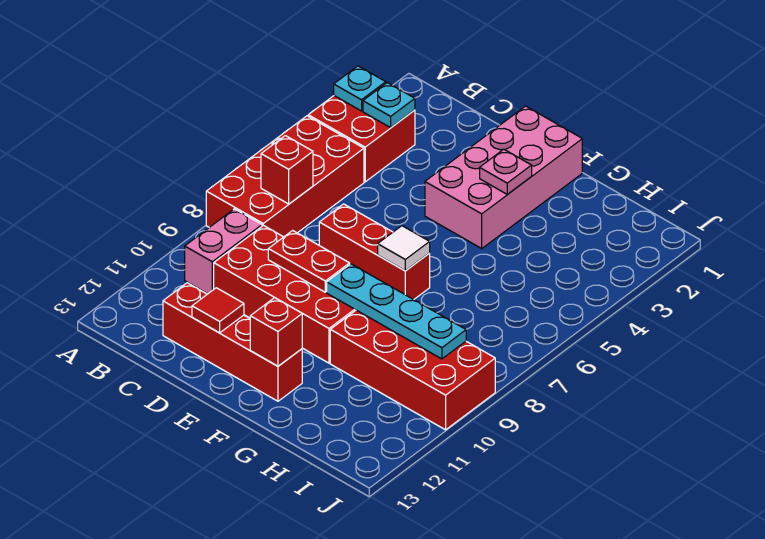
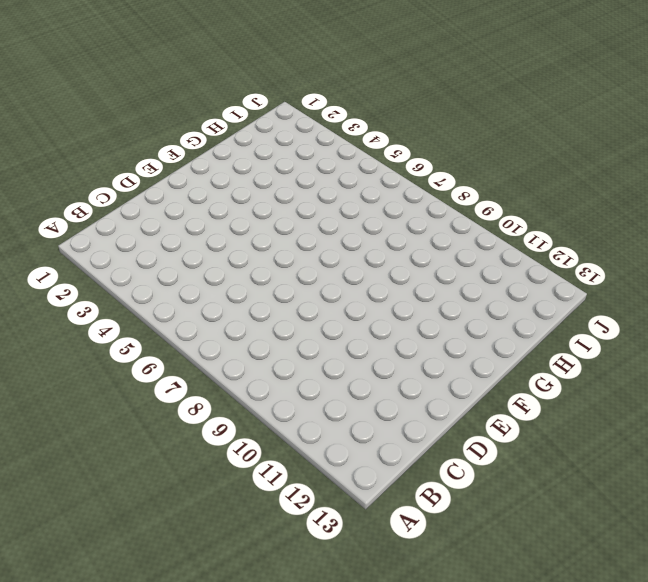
none -> red brick A3:B4 level 1
none -> red brick A5:B8 level 1
none -> pink brick B9:B10 level 1

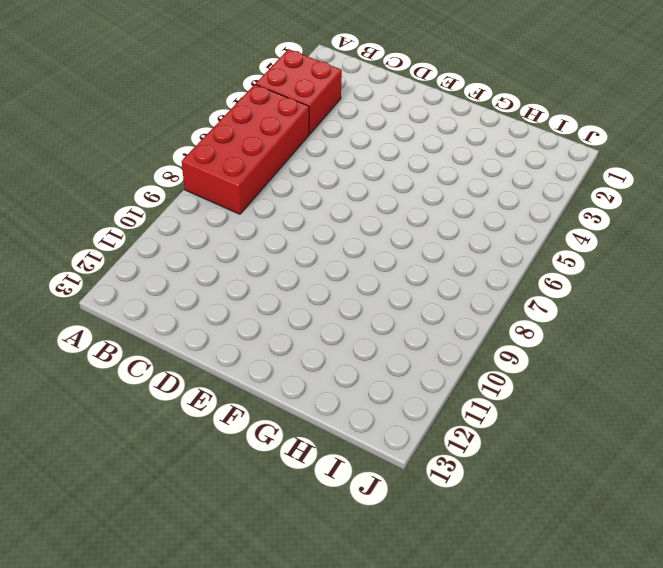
none -> pink brick B9:B10 level 1
none -> red brick C9:F10 level 1
none -> red brick C12:F12 level 1

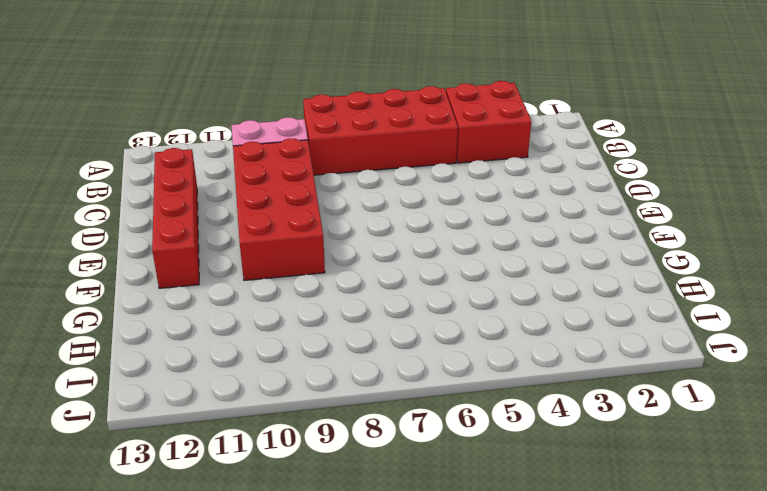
none -> red brick D7:F7 level 1
none -> pink brick E1:F4 level 1
none -> red brick G9:J10 level 1

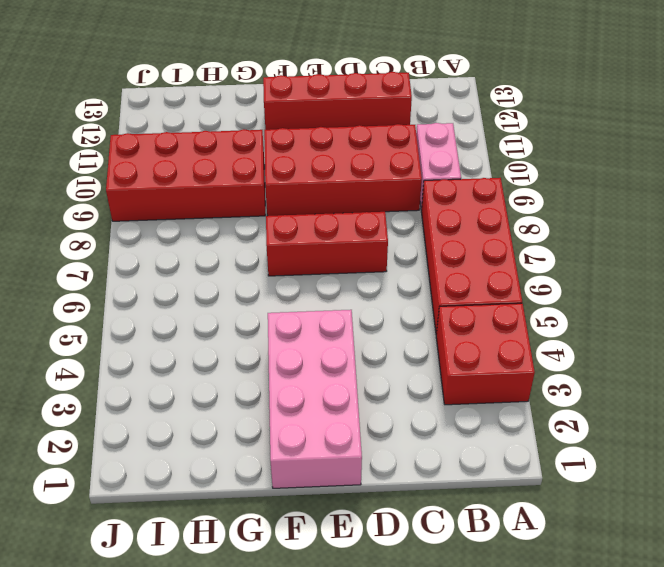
none -> cyan plate A3 level 2
none -> cyan plate B3 level 2
none -> red brick B7 level 2

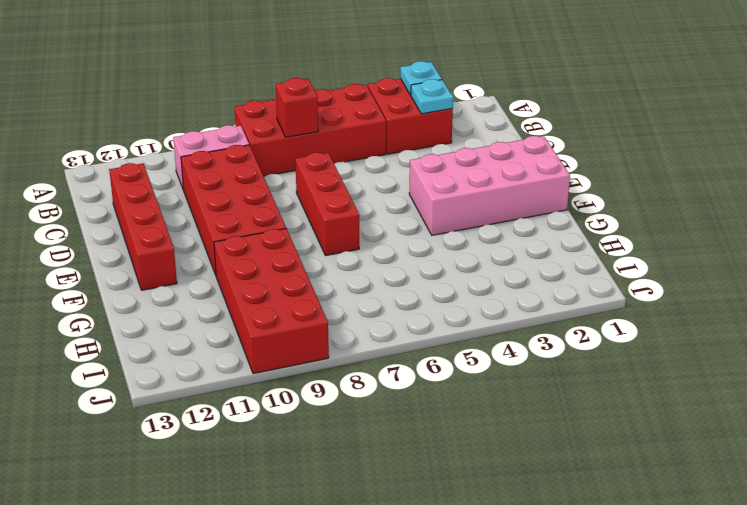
none -> red plate D9:E9 level 2
none -> red tile D12 level 2
none -> pink plate F3 level 2

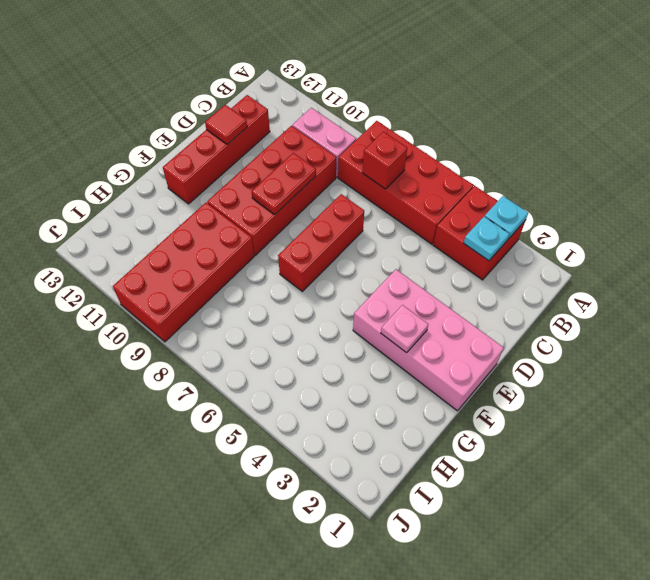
none -> white tile F7 level 2
none -> cyan plate F9:I9 level 2
none -> red brick F12 level 2

